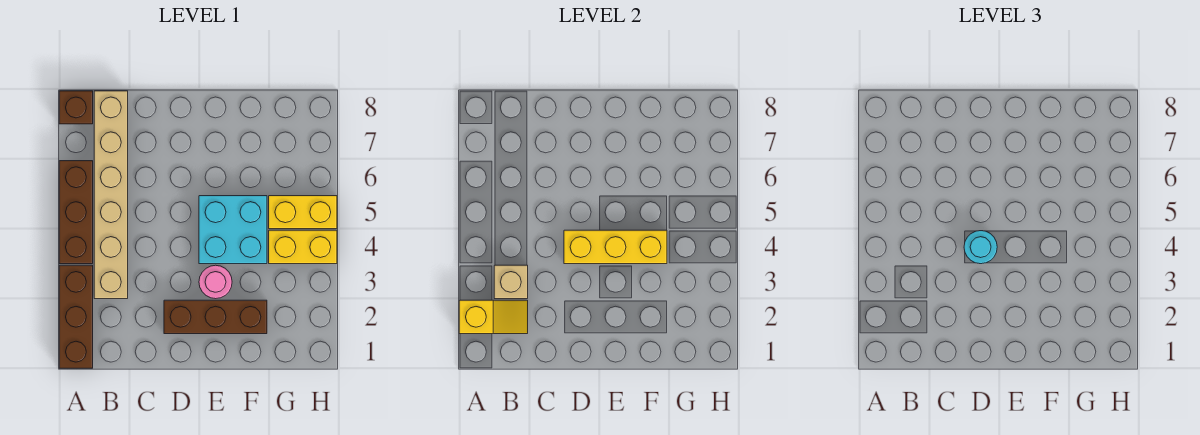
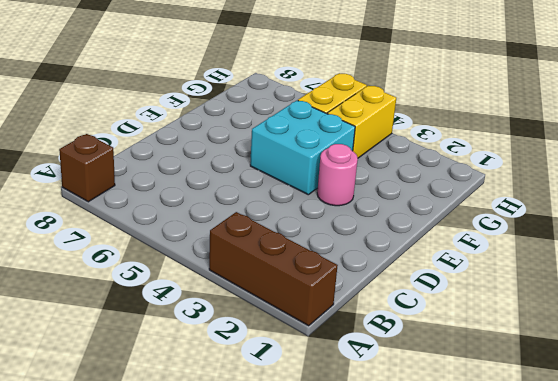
none -> brown brick A4:A6 level 1
none -> tan brick B3:B8 level 1
none -> brown brick D2:F2 level 1

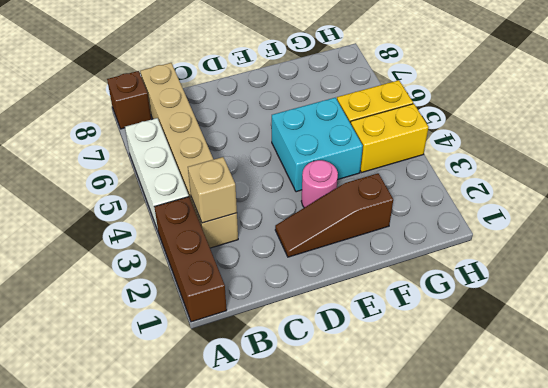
white brick A4:A6 level 1 -> brown brick A4:A6 level 1
brown slope D2:F2 level 1 top F -> brown brick D2:F2 level 1
none -> yellow slope A2:B2 level 2 top A
none -> yellow brick D4:F4 level 2
none -> cyan round brick D4 level 3

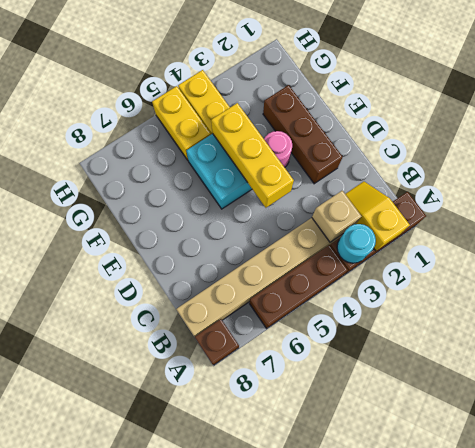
cyan round brick A3 level 2 -> cyan round brick D4 level 3

